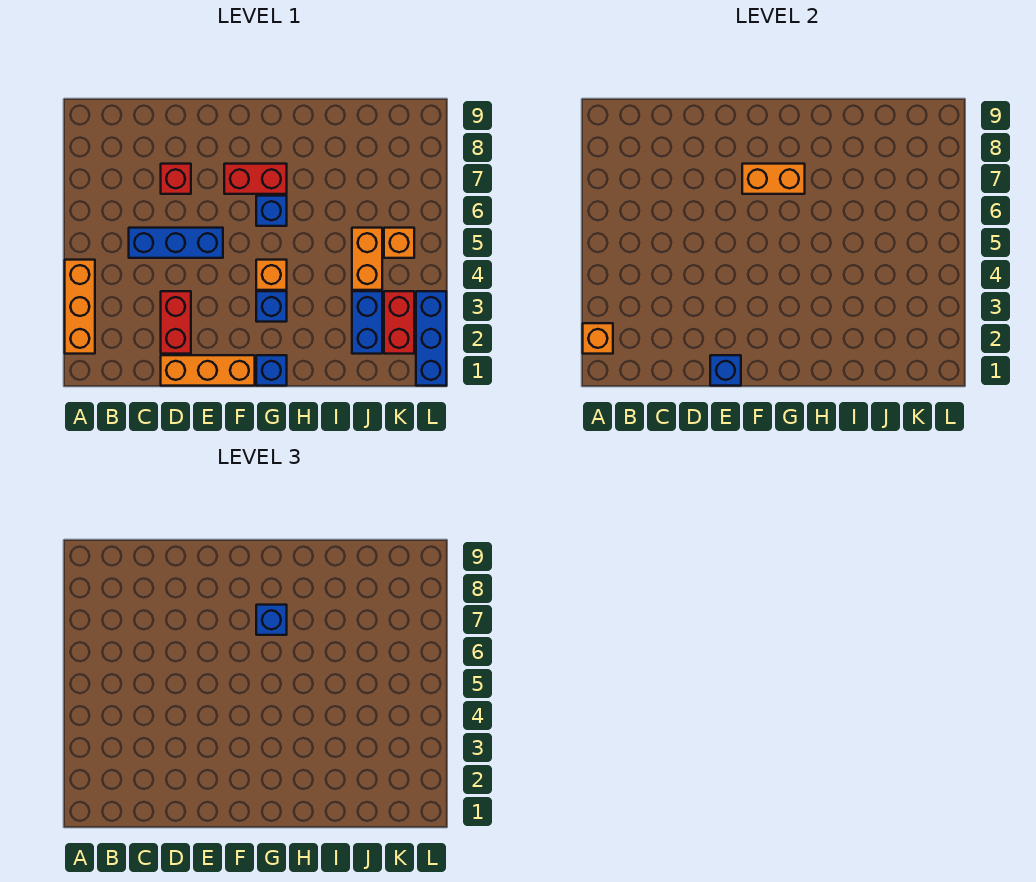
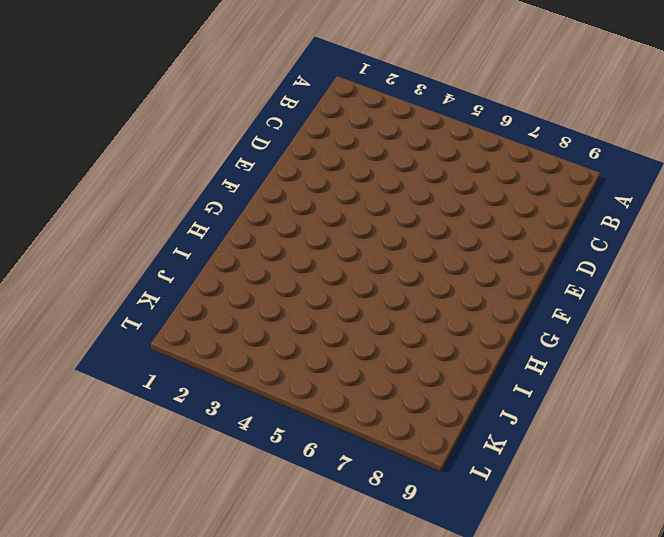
none -> orange brick A2:A4 level 1
none -> blue brick C5:E5 level 1
none -> orange brick D1:F1 level 1

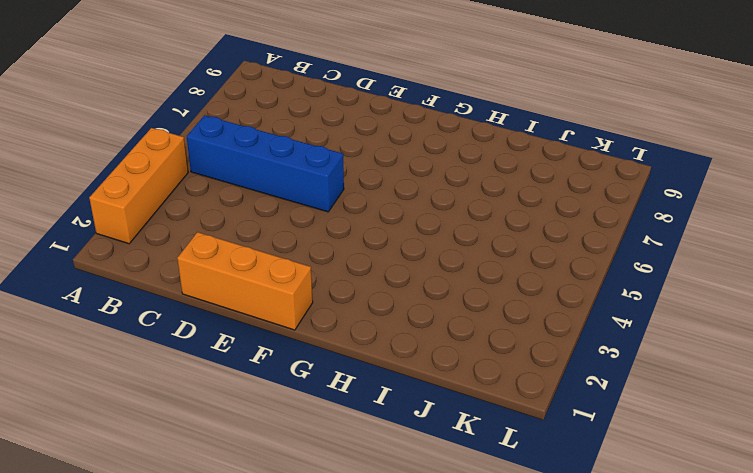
blue brick B5:E5 level 1 -> blue brick C5:E5 level 1
none -> red brick D2:D3 level 1
none -> red brick D7 level 1
none -> red brick F7:G7 level 1

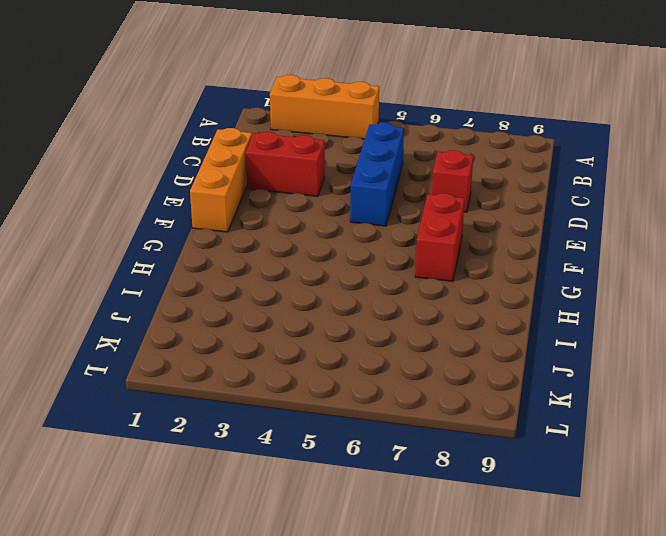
none -> blue brick G1 level 1
none -> blue brick G3 level 1
none -> orange brick G4 level 1

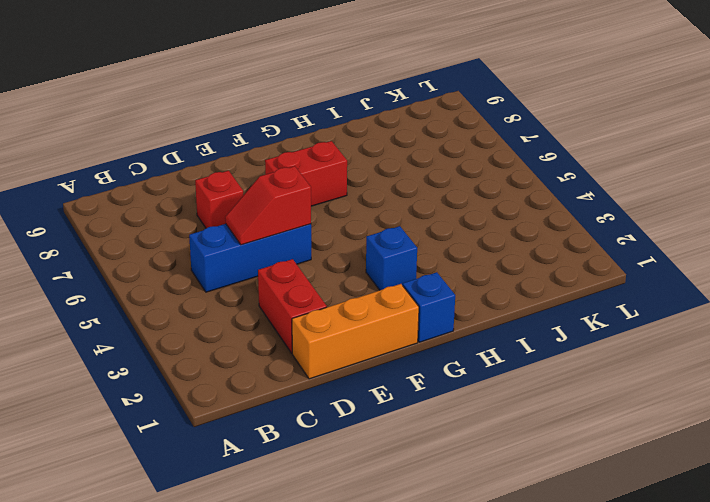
red slope D5:E5 level 2 top E -> none
none -> orange brick A2:A4 level 1
none -> orange brick G4 level 1
none -> blue brick G6 level 1

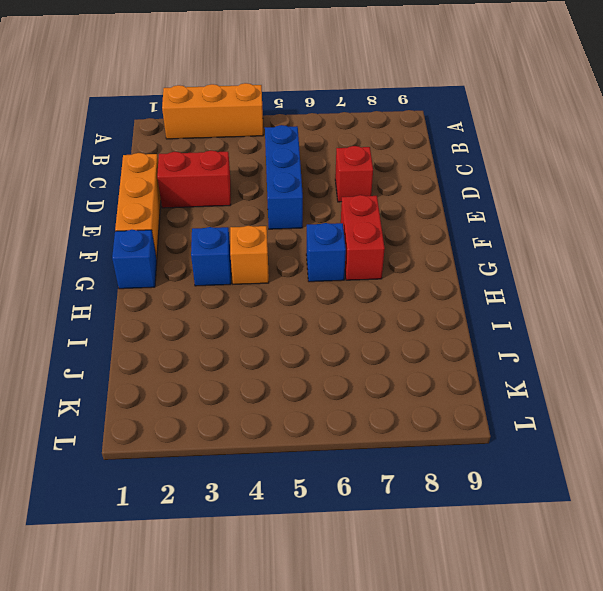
none -> blue brick J2:J3 level 1
none -> orange brick J4:J5 level 1
none -> red brick K2:K3 level 1

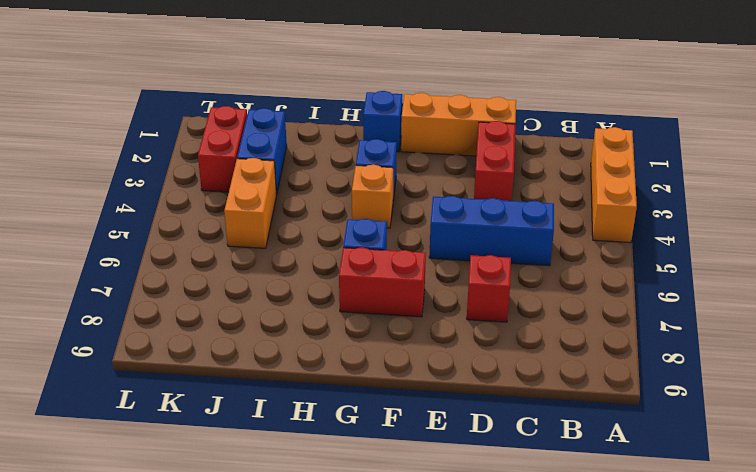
none -> orange brick K5 level 1
none -> blue brick L1:L3 level 1
none -> orange brick A2 level 2

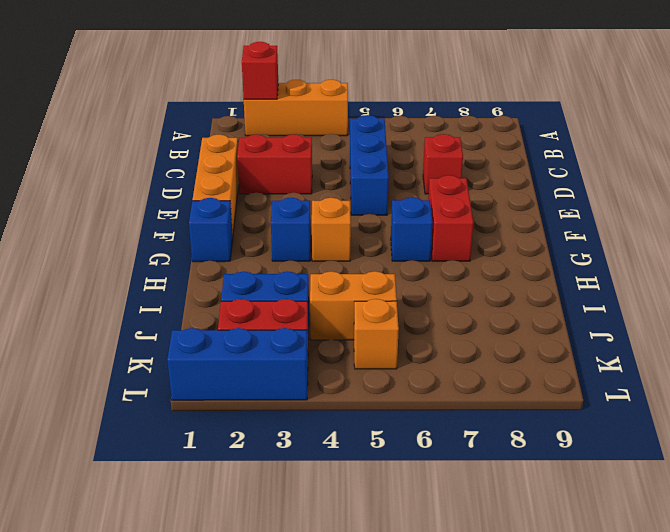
red brick A2 level 2 -> orange brick A2 level 2
none -> blue brick E1 level 2
none -> orange brick F7:G7 level 2
none -> blue brick G7 level 3

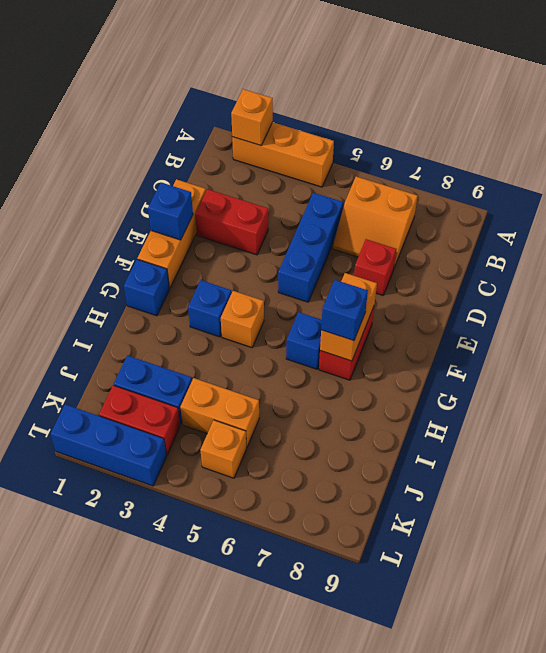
orange slope B6:C7 level 1 top B -> none

